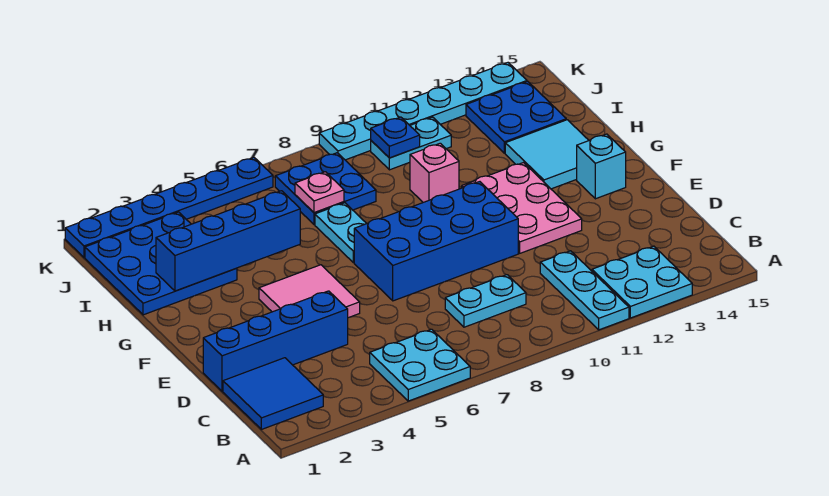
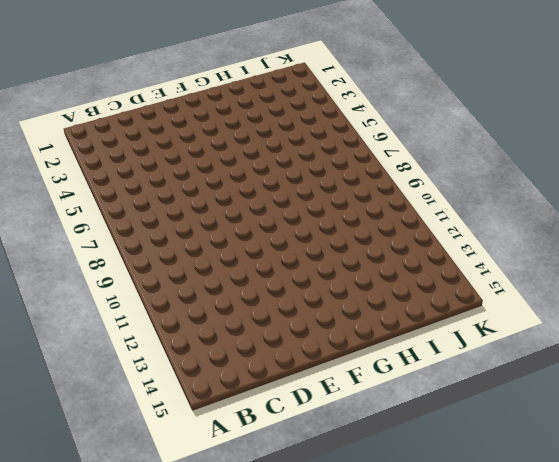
none -> cyan plate A5:B6 level 1
none -> cyan plate A11:C11 level 1
none -> cyan plate A12:B13 level 1

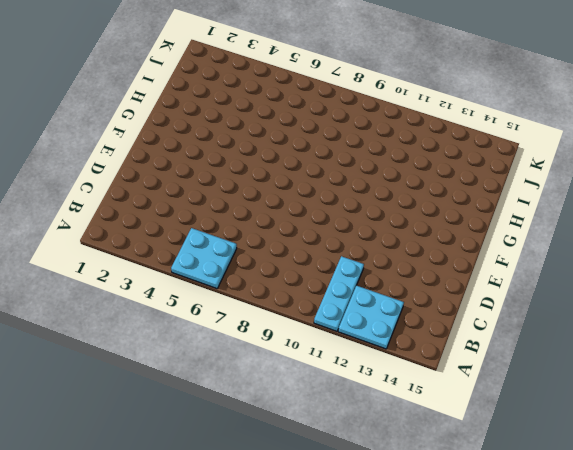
none -> blue tile B1:C2 level 1
none -> cyan plate C8:C9 level 1
none -> blue brick D1:D4 level 1

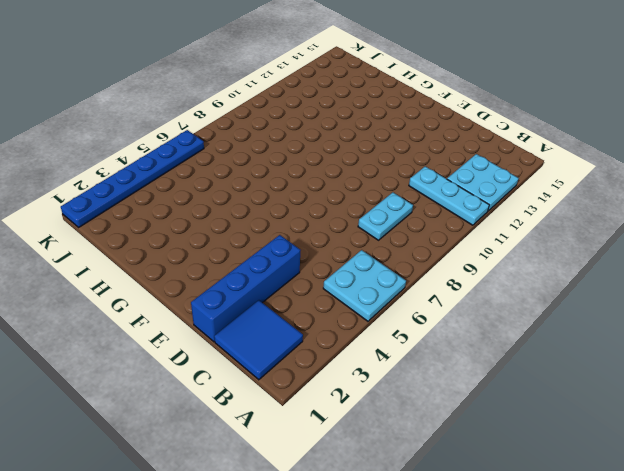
none -> pink tile E4:F5 level 1
none -> blue brick E7:F10 level 1
none -> pink plate E11:G12 level 1

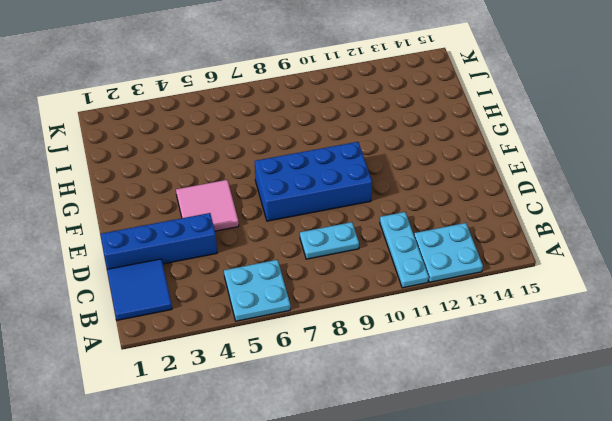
none -> pink plate E11:G12 level 1
none -> cyan brick F14 level 1
none -> cyan plate G7:H7 level 1

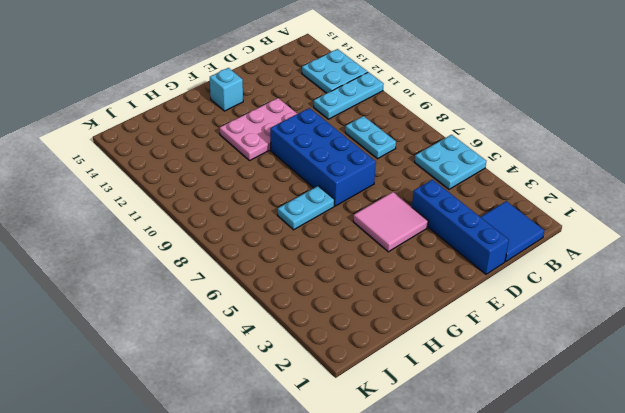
none -> cyan tile G13:H14 level 1
none -> blue plate H1:J3 level 1
none -> pink brick H10 level 1

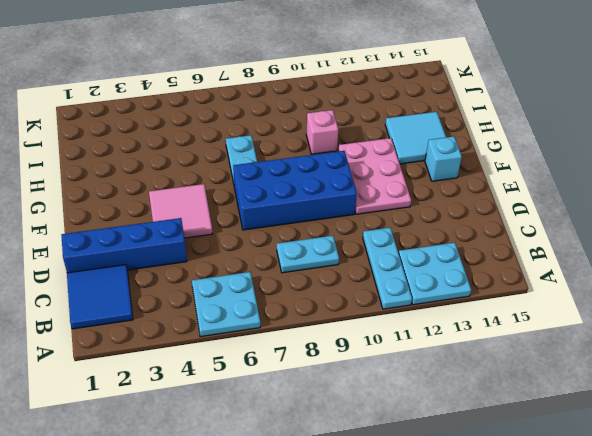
none -> blue plate H1:J3 level 1
none -> blue plate I7:J8 level 1
none -> blue plate I13:J14 level 1

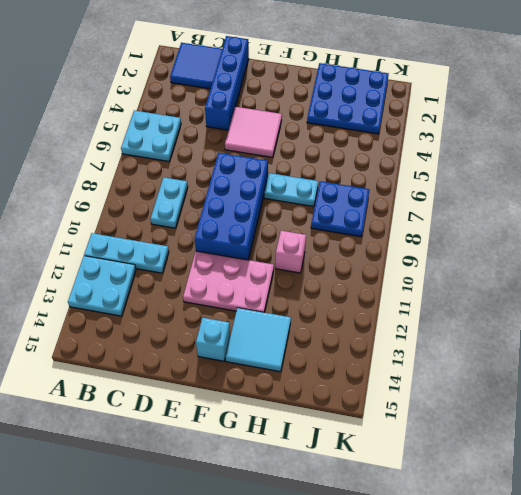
none -> blue plate I13:J14 level 1
none -> cyan plate J10:J11 level 1
none -> blue plate K1:K6 level 1

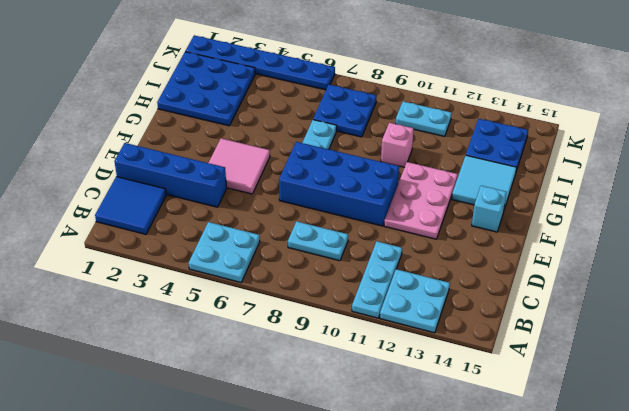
none -> cyan plate K9:K14 level 1
none -> blue brick H2:H5 level 2
none -> pink plate I7 level 2

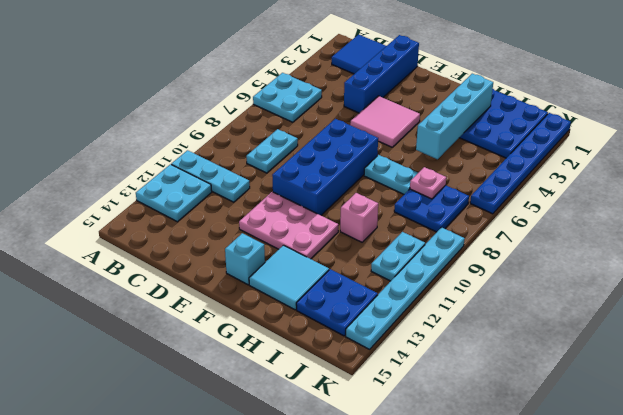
cyan brick H2:H5 level 2 -> blue brick H2:H5 level 2
none -> blue plate J10 level 2

